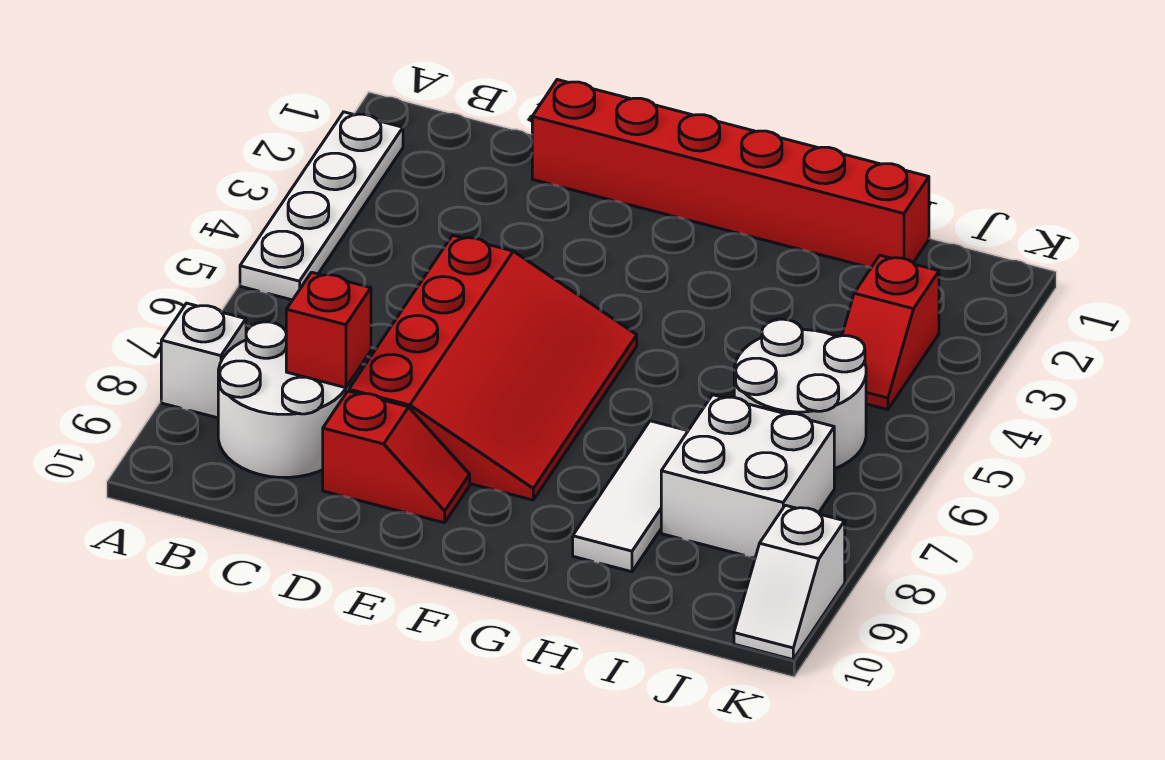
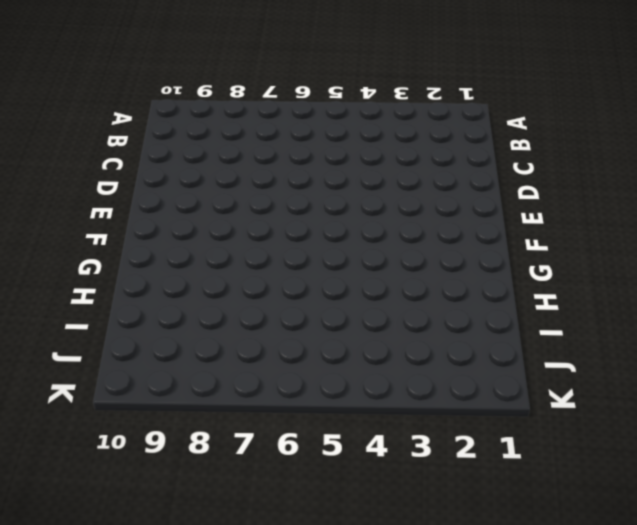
none -> white plate A2:A5 level 1
none -> white brick A8 level 1
none -> white round brick B8:C9 level 1

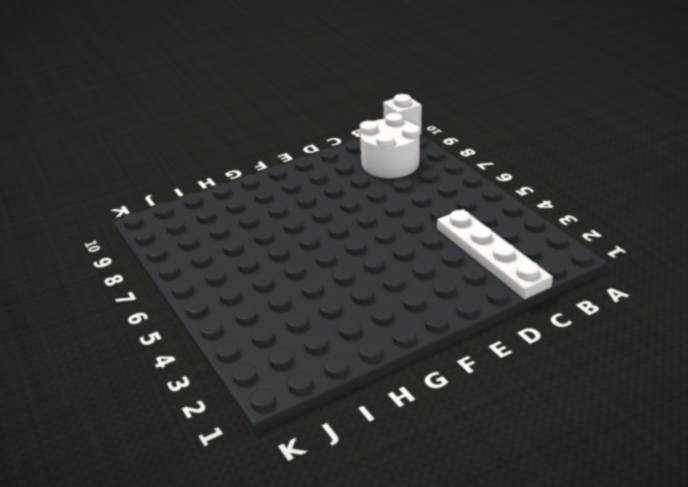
white brick A10 level 1 -> white brick A8 level 1
white plate C1:C4 level 1 -> white plate A2:A5 level 1
none -> red brick D1:I1 level 1
none -> red slope D5:F8 level 1 top D
none -> red slope D9:E9 level 1 top D

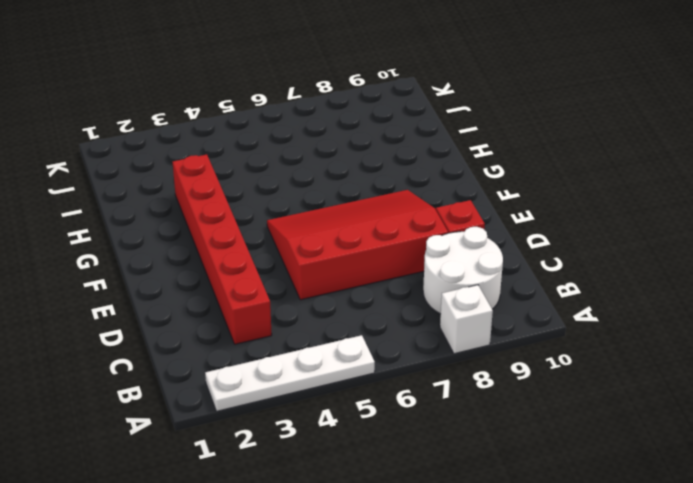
red brick C3:H3 level 1 -> red brick D1:I1 level 1
none -> white tile H7:H9 level 1
none -> white round brick I5:J6 level 1
none -> white brick I7:J8 level 1

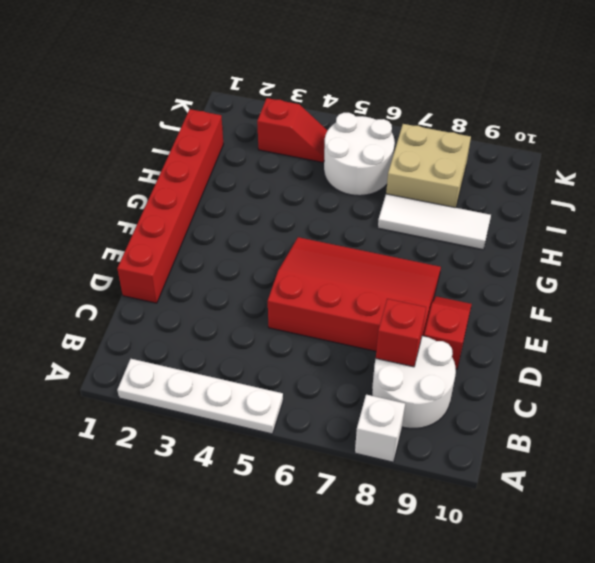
tan brick I7:J8 level 1 -> white brick I7:J8 level 1
none -> white slope K9:K10 level 1 top 9

